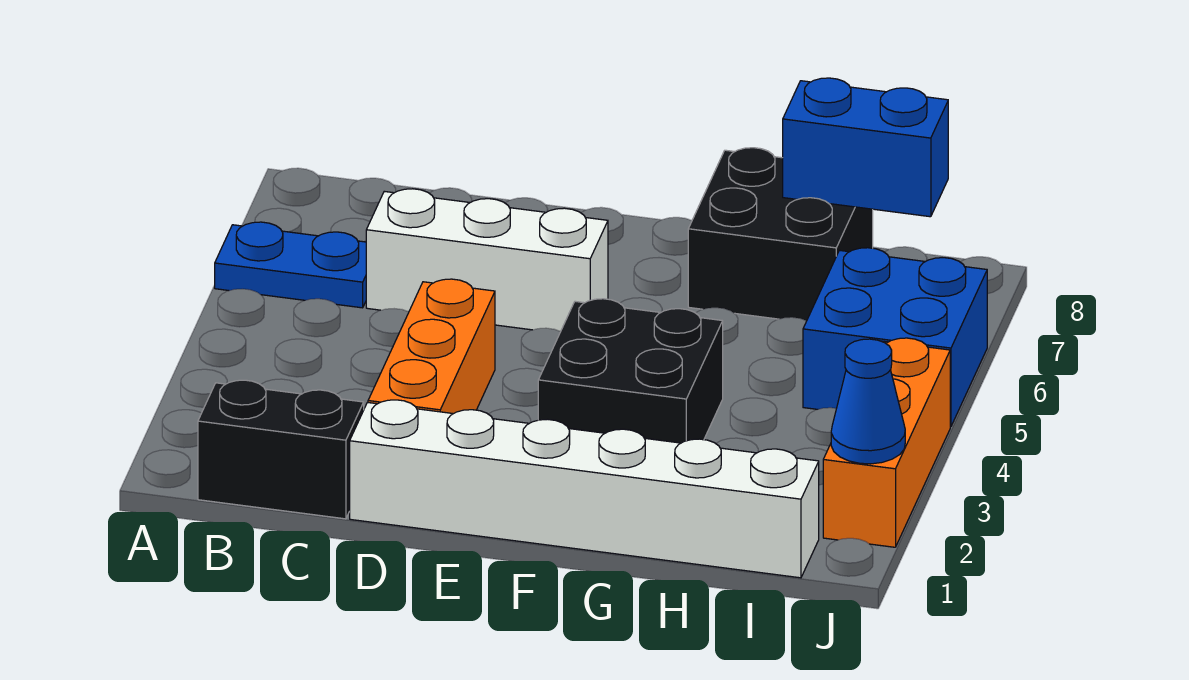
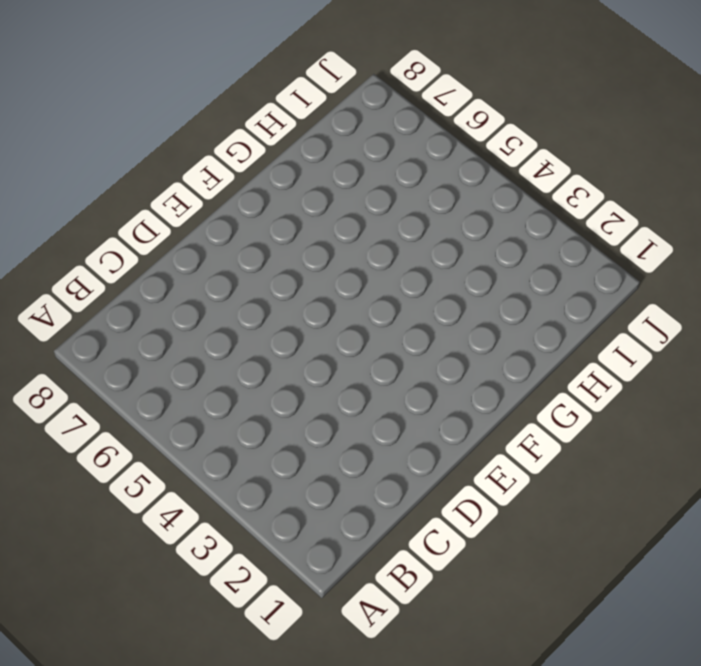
none -> blue plate A6:B6 level 1
none -> black brick B1:C1 level 1

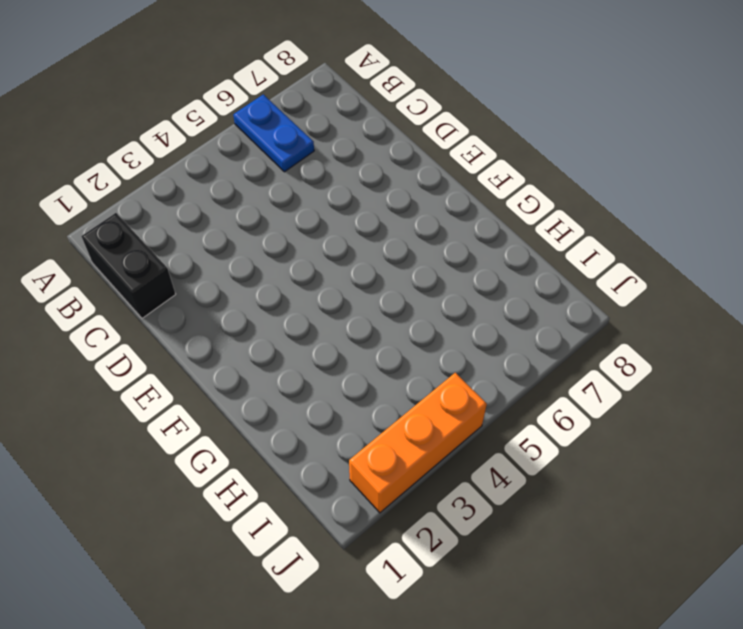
none -> white brick C6:E6 level 1
none -> white brick D1:I1 level 1

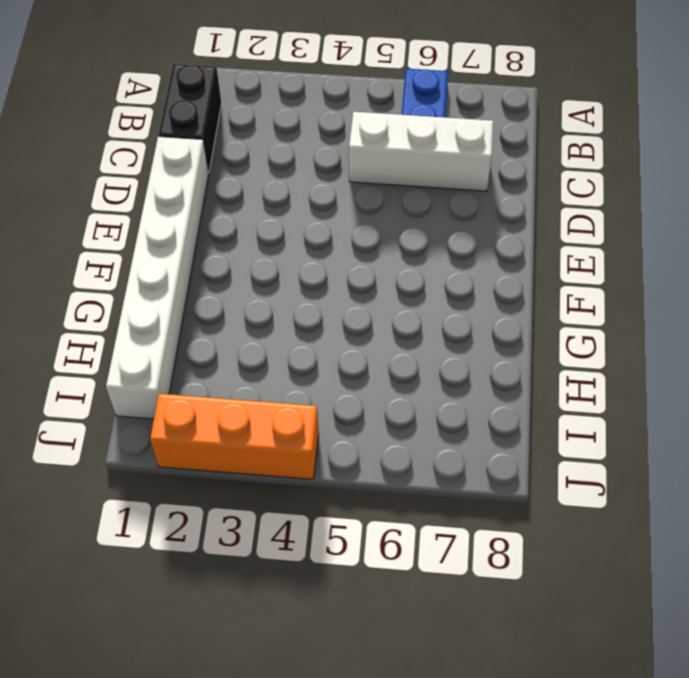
white brick C5:C7 level 1 -> white brick C6:E6 level 1
none -> orange brick D2:D4 level 1
none -> black brick F3:G4 level 1

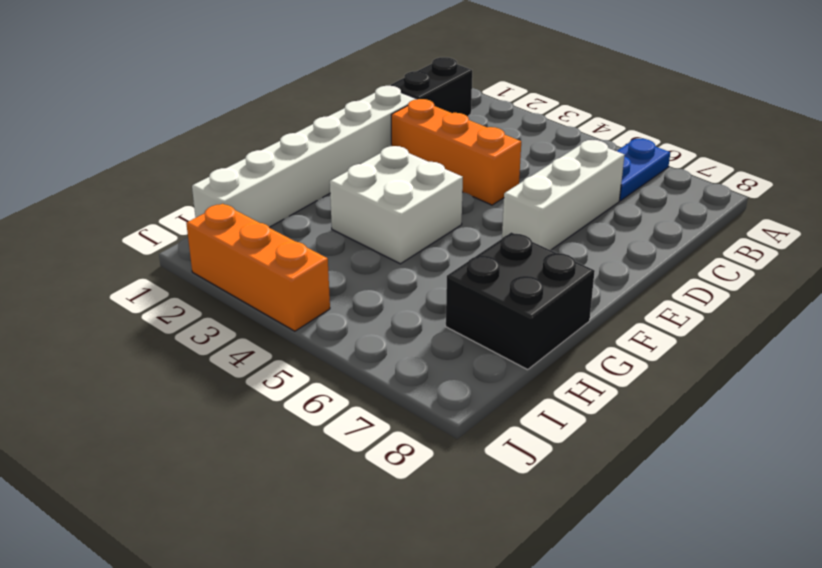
white brick F3:G4 level 1 -> black brick F3:G4 level 1
none -> blue brick I5:J6 level 1
none -> blue brick H8:I8 level 2

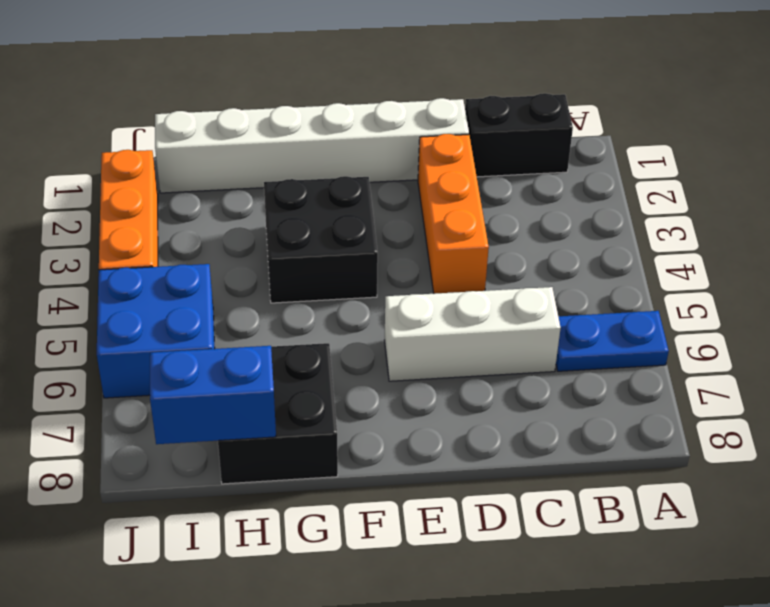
none -> blue cone J2 level 2

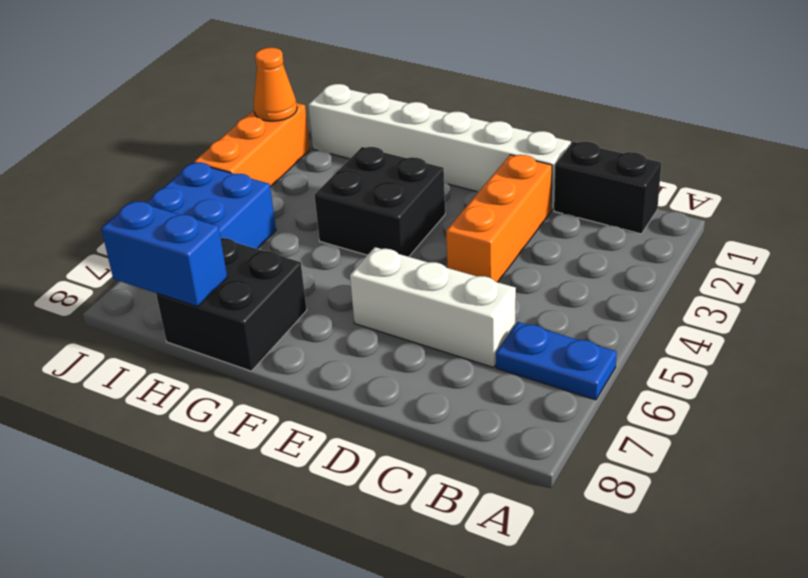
orange cone J2 level 2 -> blue cone J2 level 2

